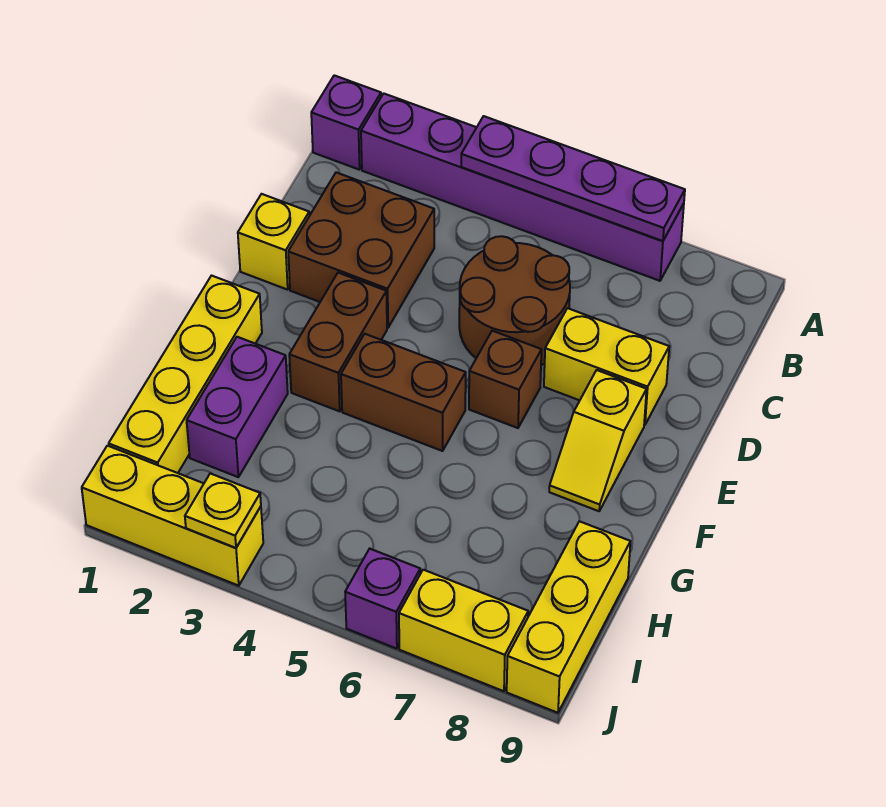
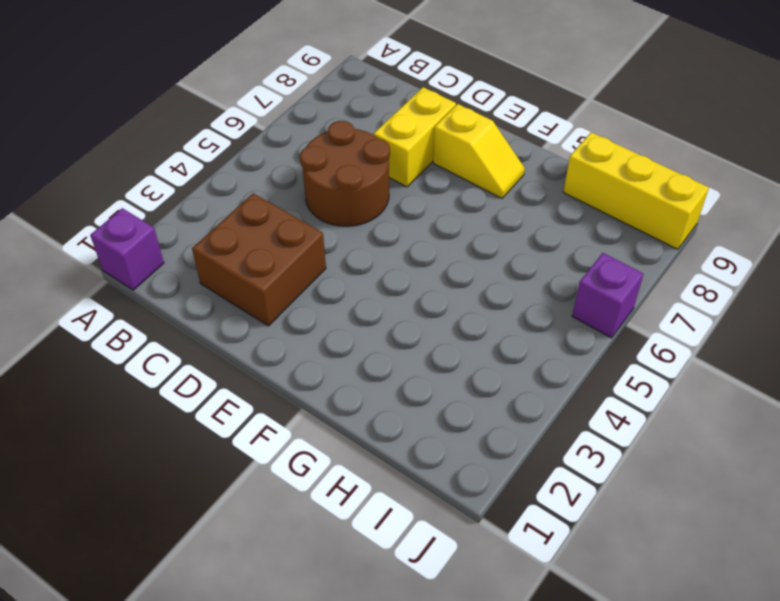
none -> purple brick A2:A7 level 1
none -> yellow brick D1 level 1
none -> brown brick E3:F3 level 1

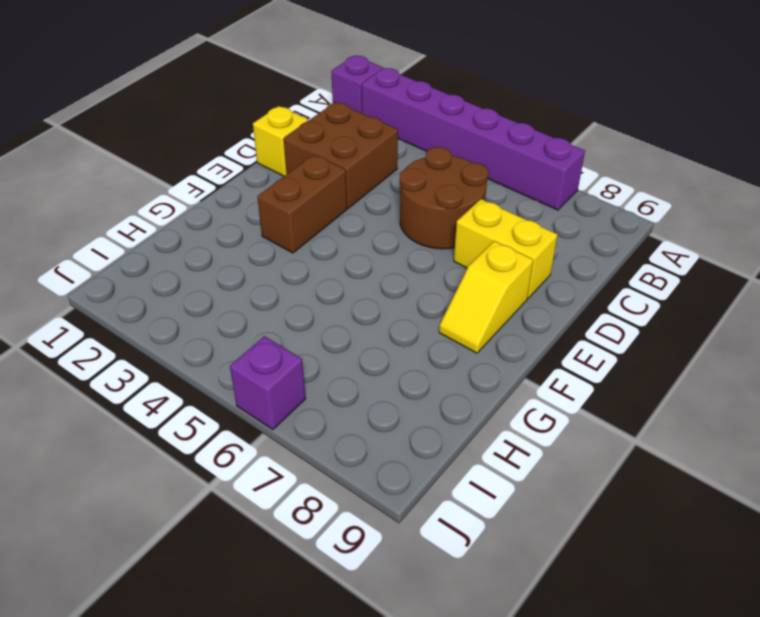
none -> brown brick E6 level 1
none -> yellow brick F1:I1 level 1
none -> brown brick F4:F5 level 1

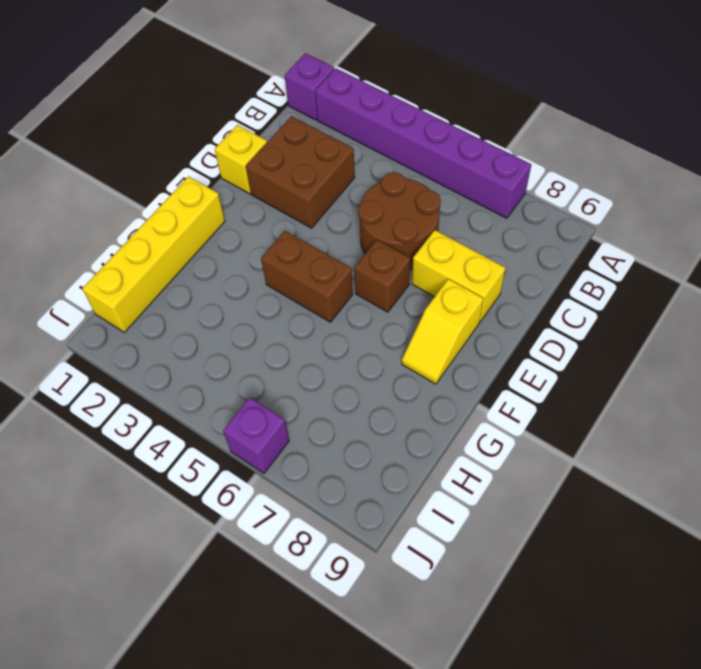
none -> brown brick E3:F3 level 1
none -> purple brick G2:H2 level 1
none -> yellow brick H9:J9 level 1

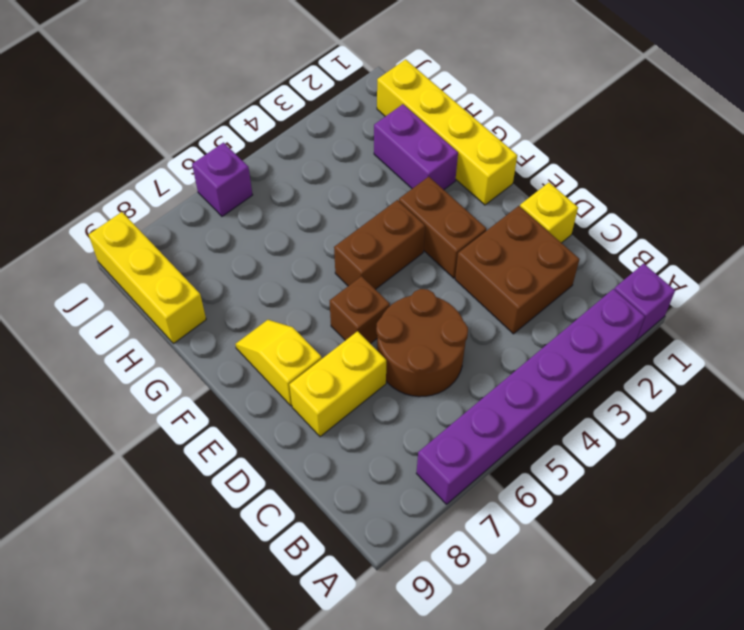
none -> yellow brick J1:J3 level 1
none -> yellow brick J7:J8 level 1
none -> purple plate A4:A7 level 2

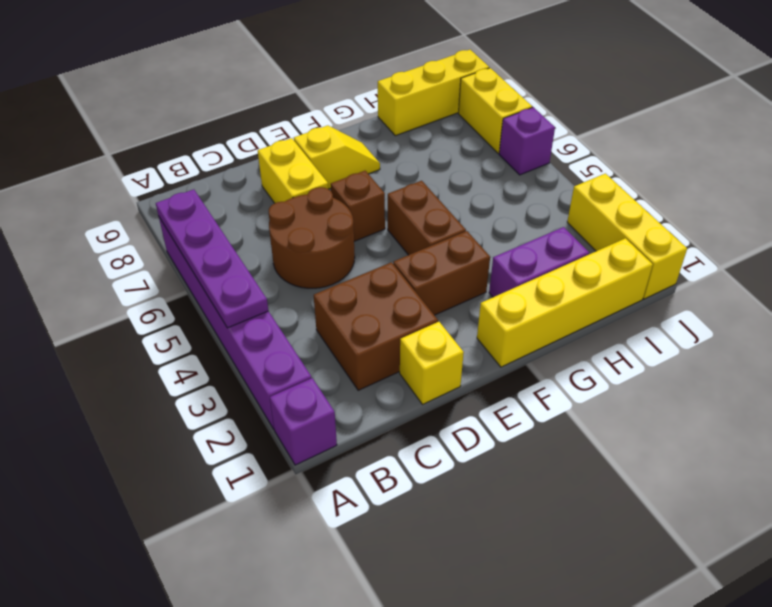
none -> yellow plate J3 level 2

